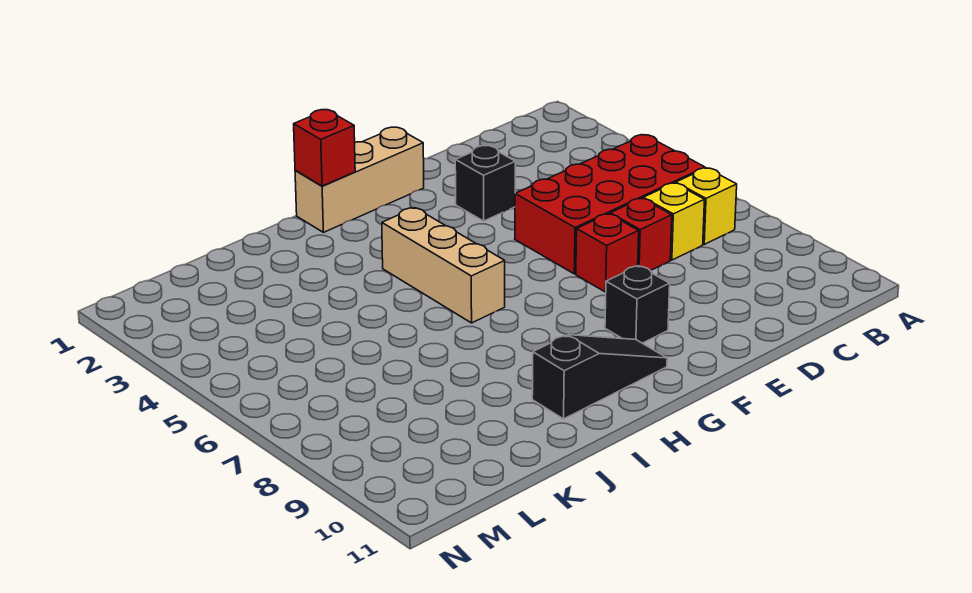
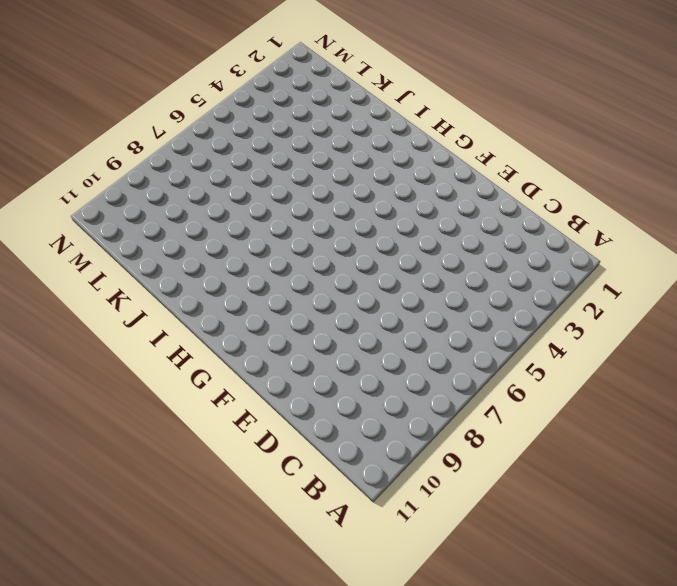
none -> red brick B5:E6 level 1
none -> yellow brick B7 level 1

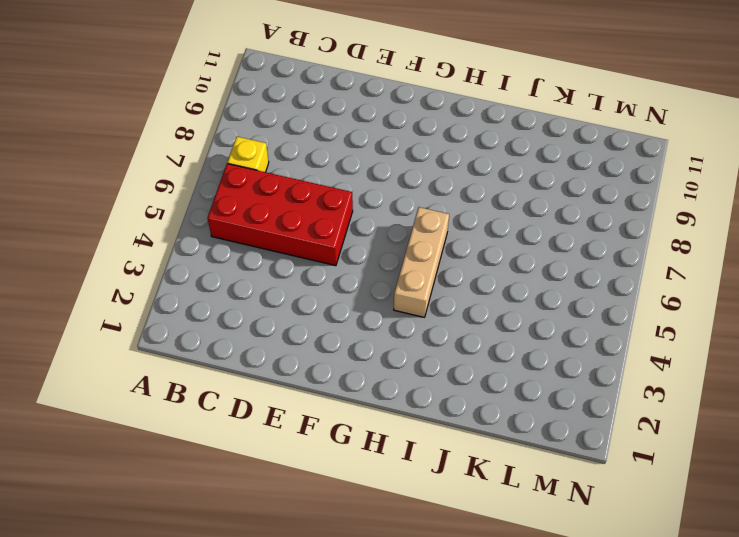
none -> yellow brick C7 level 1
none -> red brick D7 level 1

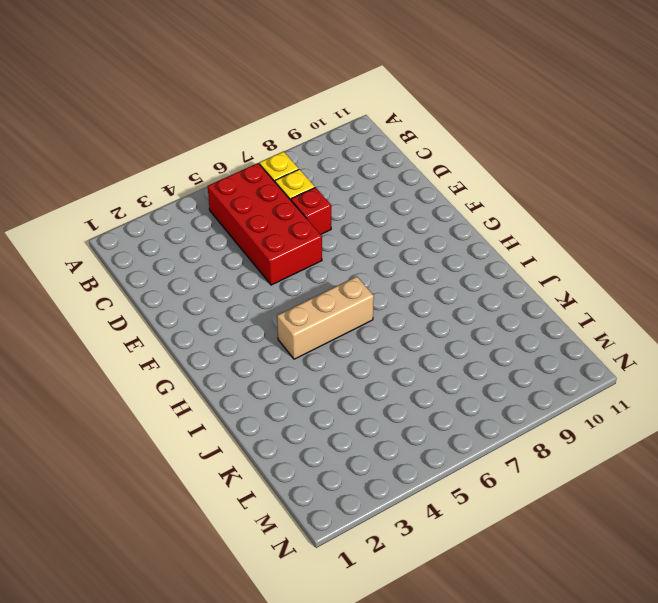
none -> black brick E3 level 1
none -> red brick E7 level 1

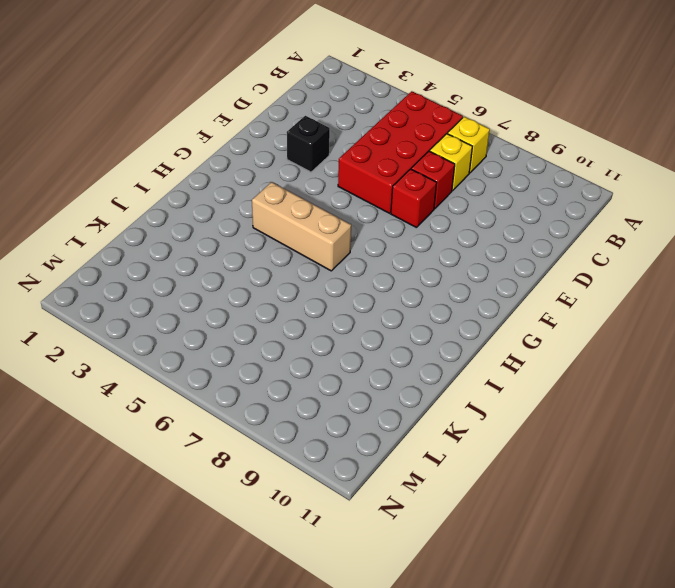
none -> tan brick F1:H1 level 1
none -> black brick F9 level 1

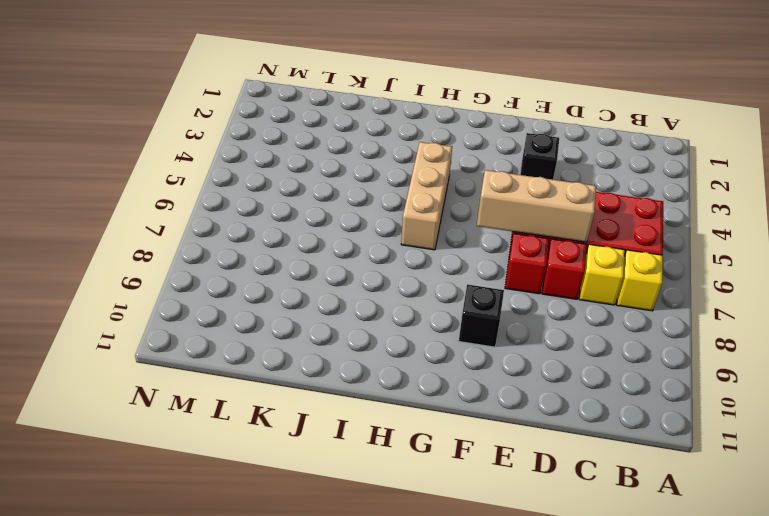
tan brick D6:F6 level 2 -> tan brick F1:H1 level 1
none -> black slope G10:I10 level 1 top I
none -> red brick H1 level 2

